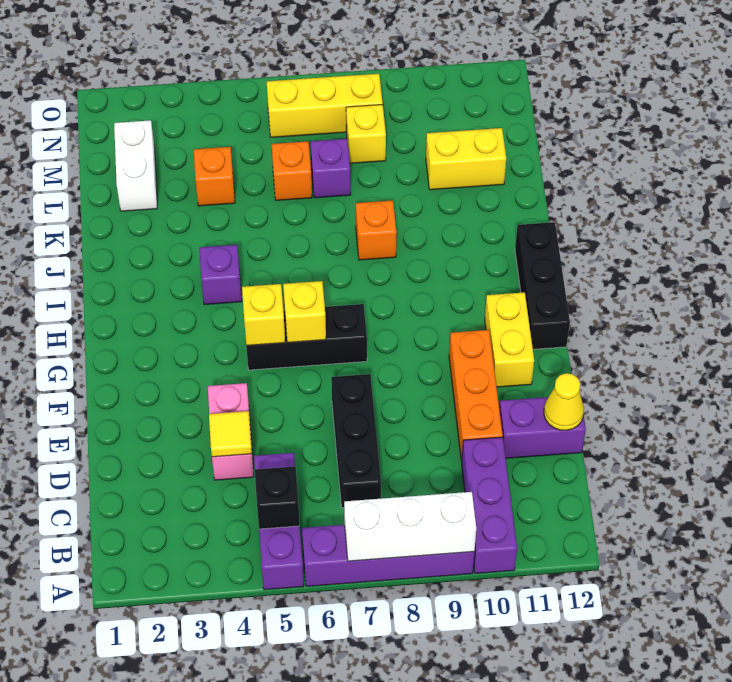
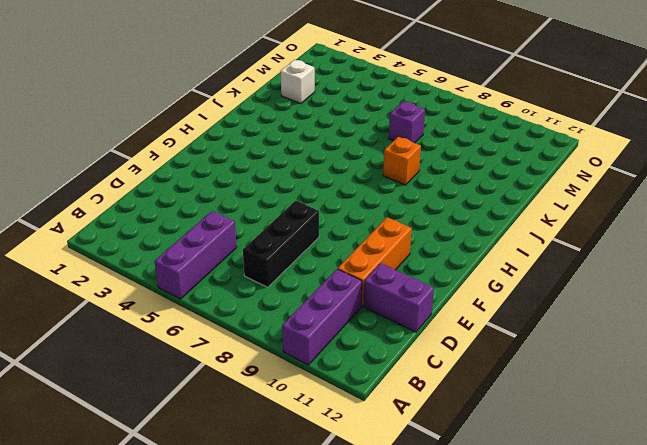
white brick L2 level 1 -> white brick L2:M2 level 1
none -> purple brick A6:A9 level 1
none -> pink brick D4:E4 level 1
none -> yellow brick F11:G11 level 1

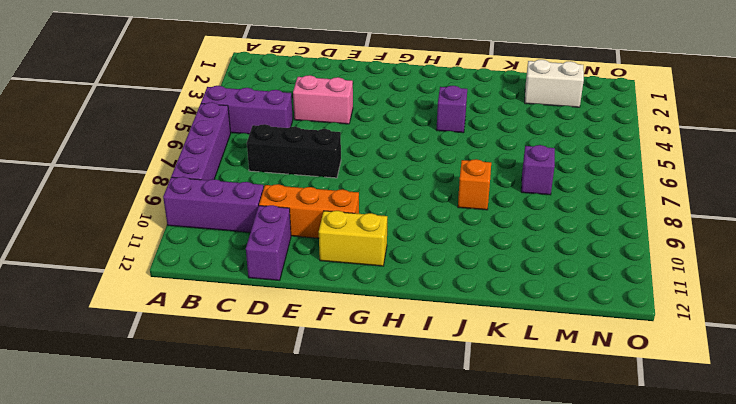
none -> black brick G5:G7 level 1
none -> black brick G12:I12 level 1
none -> orange brick L4 level 1

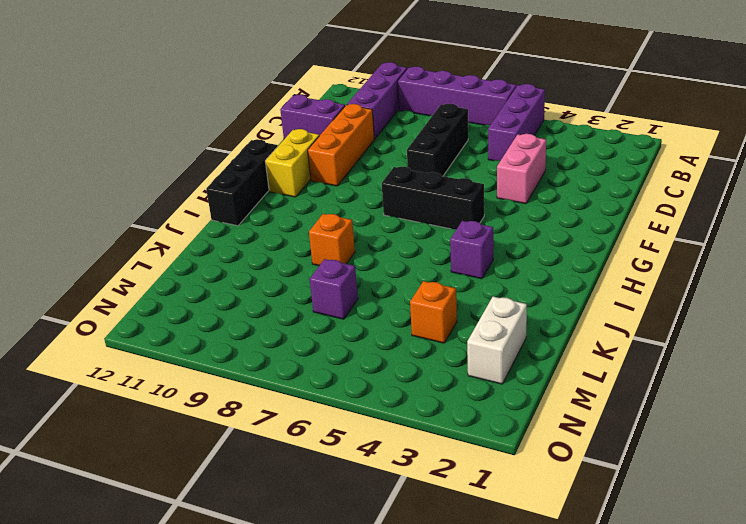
none -> orange brick L6 level 1
none -> yellow brick L10:L11 level 1
none -> yellow brick M8 level 1

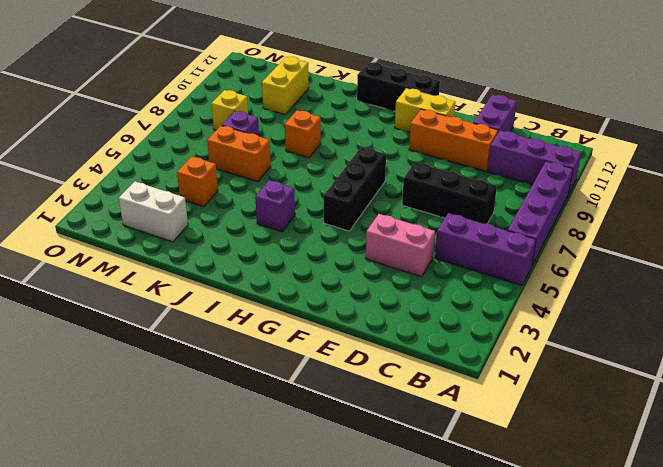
orange brick K6:L6 level 1 -> orange brick L6 level 1
none -> yellow brick N6:N8 level 1
none -> white brick A7:A9 level 2
none -> black brick B5 level 2

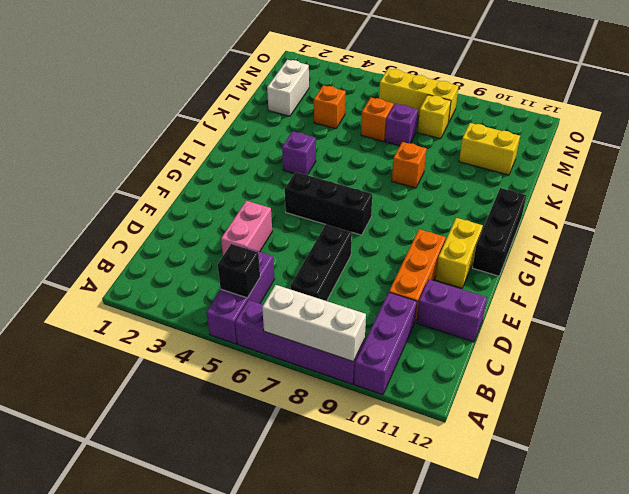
none -> yellow tile D4 level 2
none -> yellow cone D12 level 2
none -> yellow brick G5 level 2

